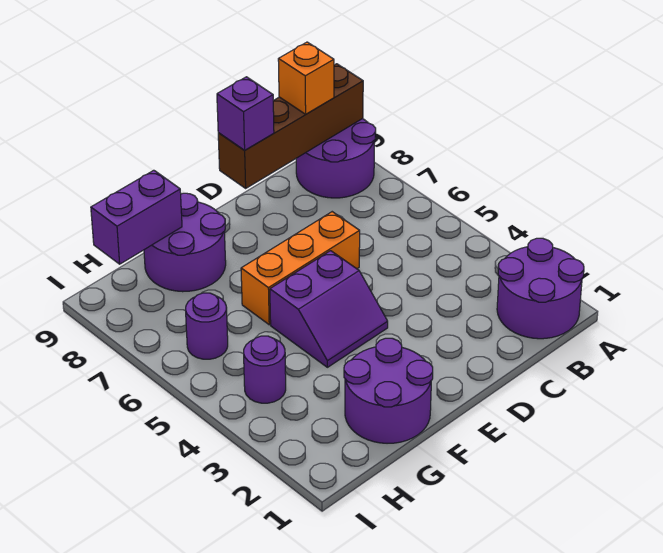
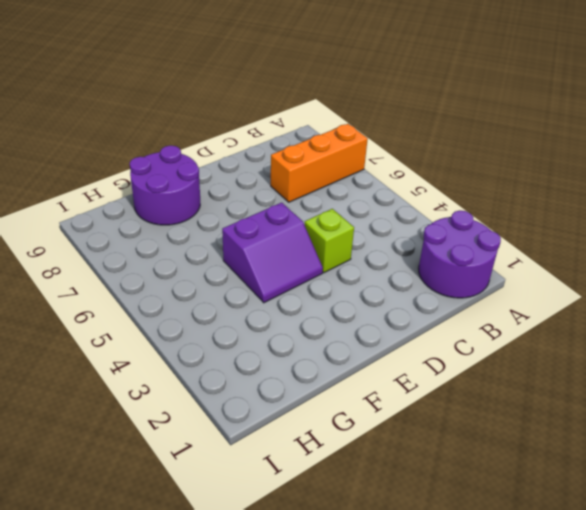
orange brick A7:C7 level 1 -> orange brick D6:F6 level 1
lime brick D4 level 1 -> none
none -> purple round brick A8:B9 level 1
none -> purple round brick F1:G2 level 1
none -> purple round brick H4 level 1

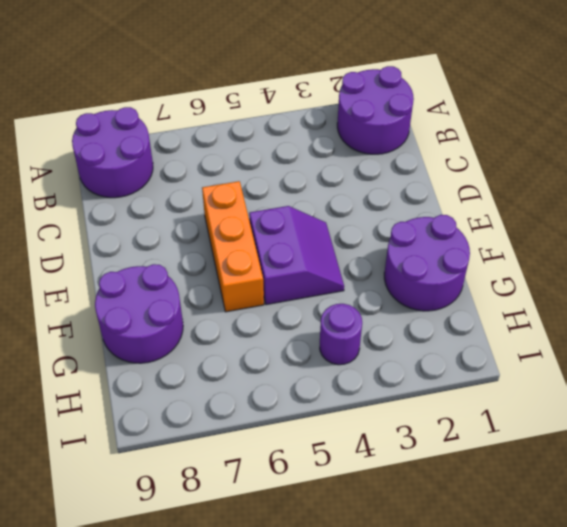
none -> purple round brick H6 level 1
none -> brown brick A9:D9 level 2
none -> purple brick G9:H9 level 2

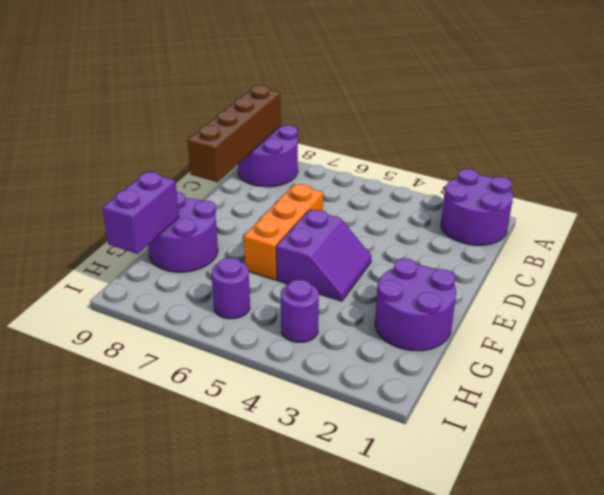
none -> orange brick B9 level 3
none -> purple brick D9 level 3

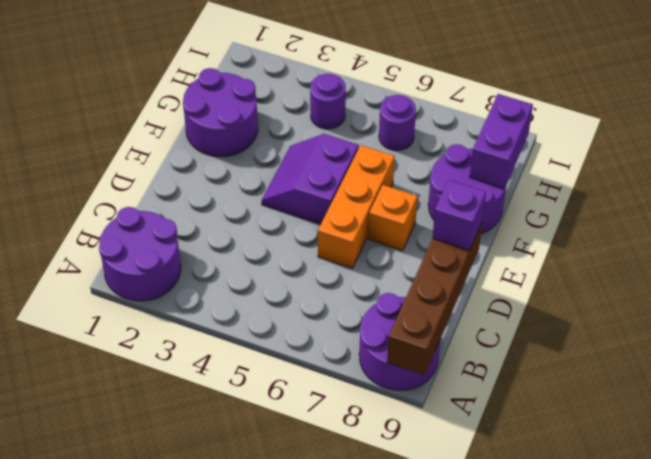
orange brick E7 level 1 -> orange brick B9 level 3

